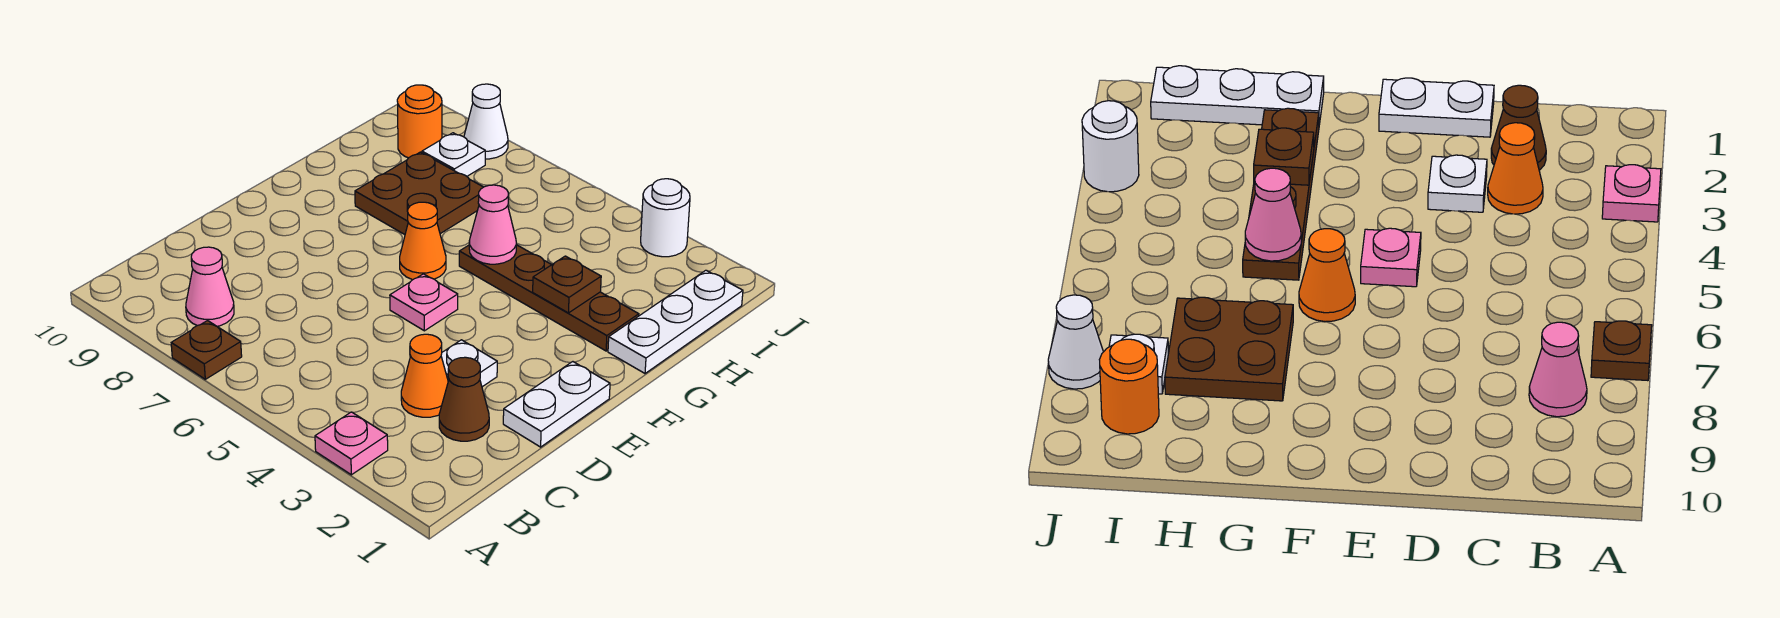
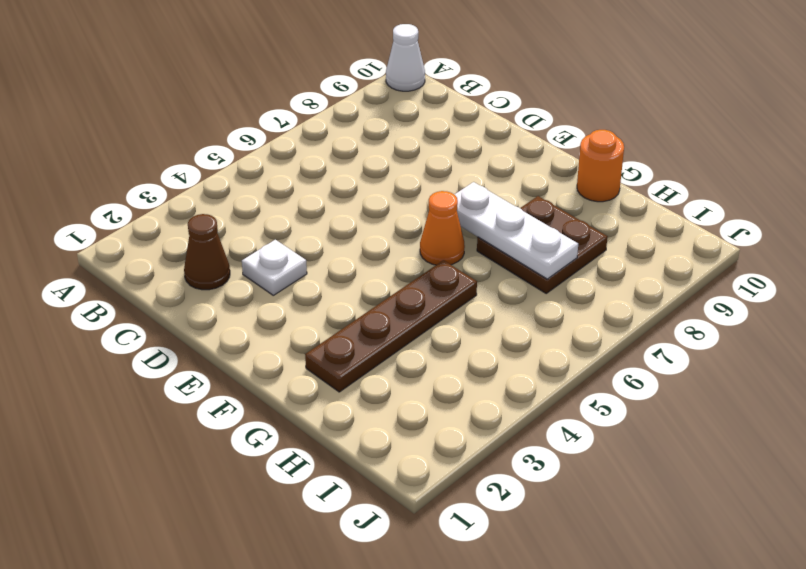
white cone A10 level 1 -> white cone J8 level 1
white plate F7:H7 level 2 -> white plate G1:I1 level 1
orange round brick G10 level 1 -> orange round brick I9 level 1
none -> pink plate A3 level 1
none -> brown plate A7 level 1
none -> pink cone B8 level 1

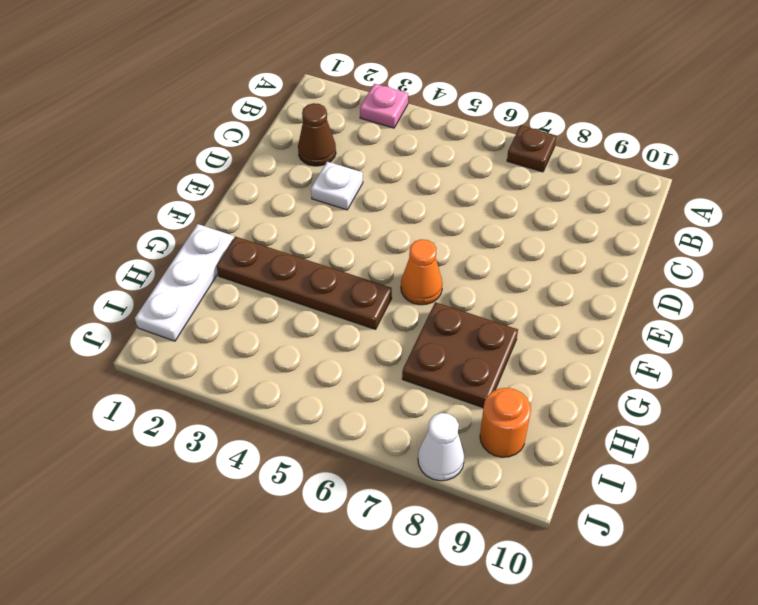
none -> pink cone B8 level 1
none -> orange cone C3 level 1
none -> white plate D1:E1 level 1

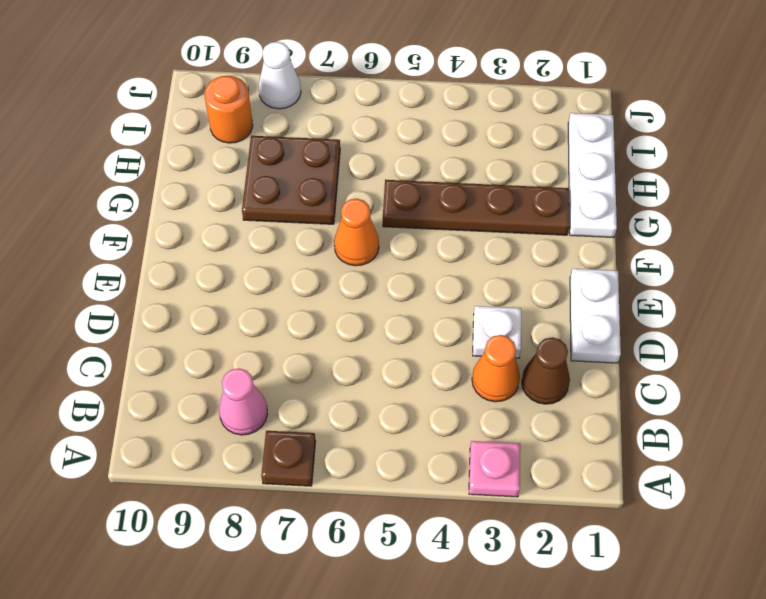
none -> pink plate E5 level 1
none -> white plate I8 level 1
none -> white round brick J3 level 1

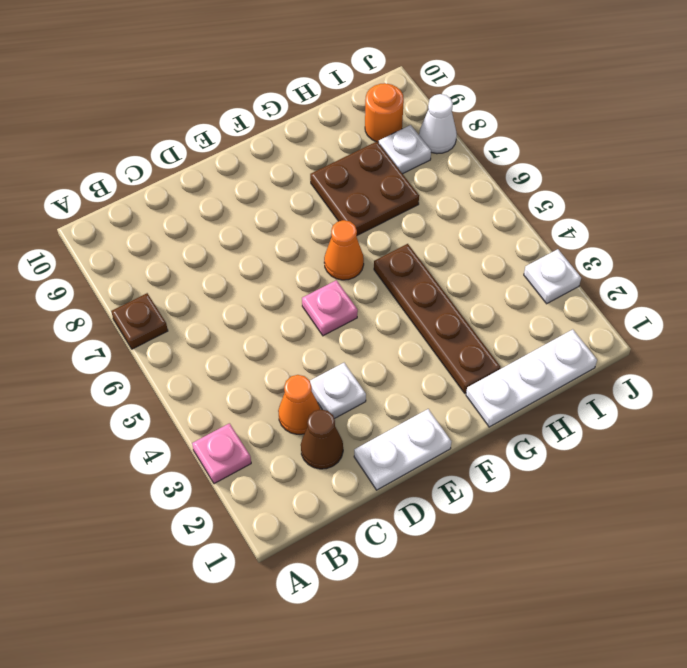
white plate J3 level 1 -> white round brick J3 level 1
none -> pink cone B8 level 1
none -> brown plate G3 level 2
none -> pink cone G5 level 2

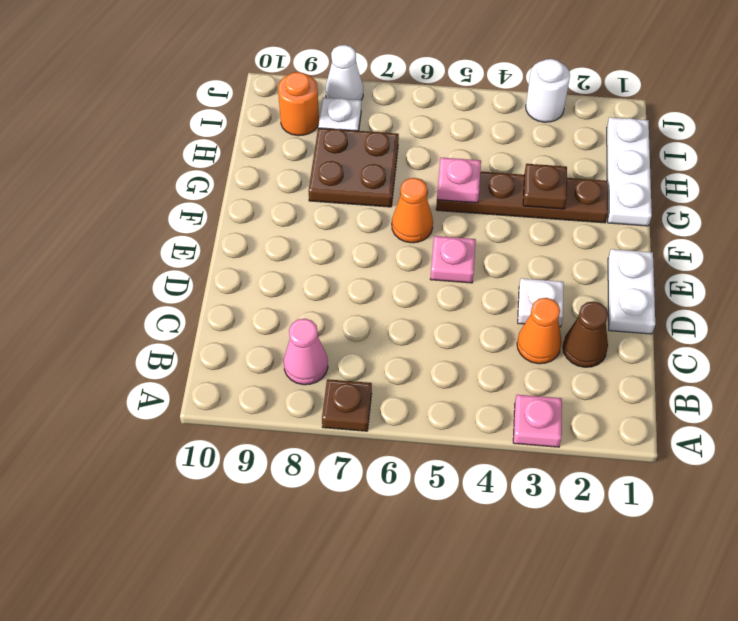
pink plate G5 level 2 -> pink cone G5 level 2

